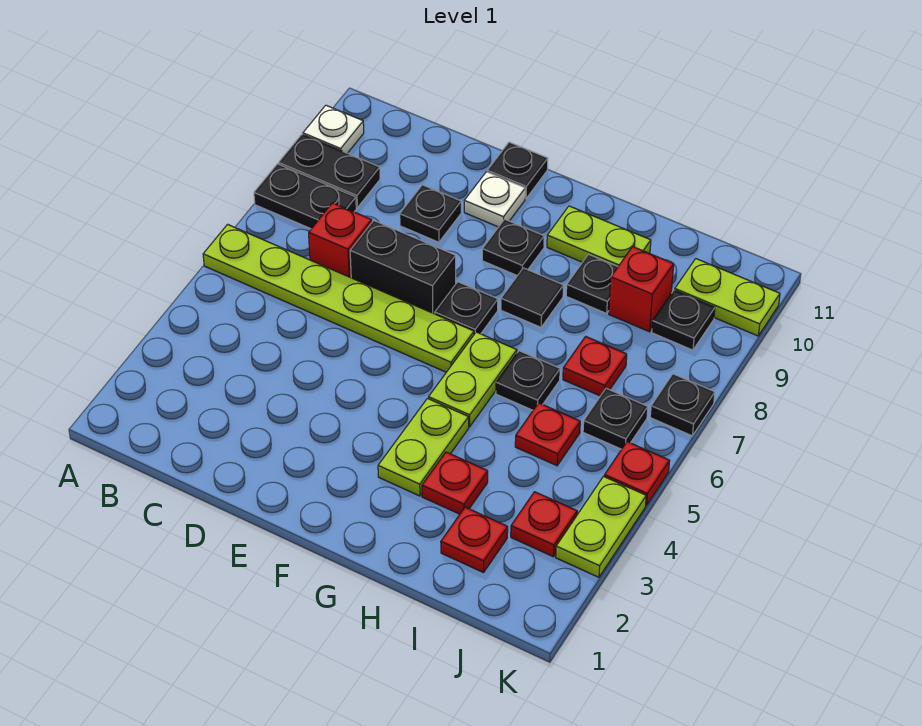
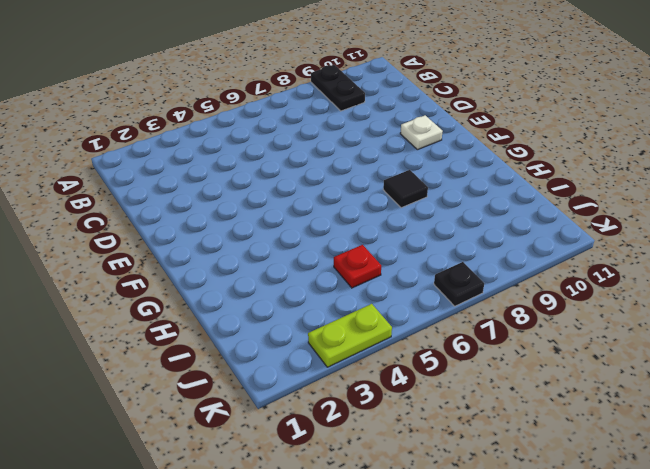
none -> lime plate A6:F6 level 1
none -> black plate A8:B8 level 1
none -> white plate A10 level 1

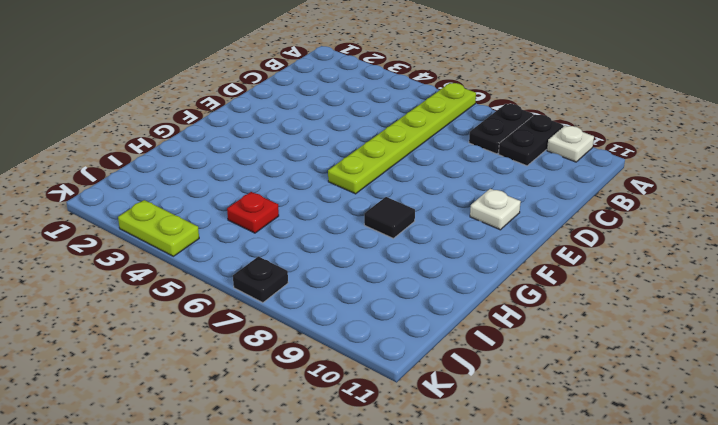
none -> red brick C7 level 1
none -> black brick D7:E7 level 1
none -> black plate D9 level 1

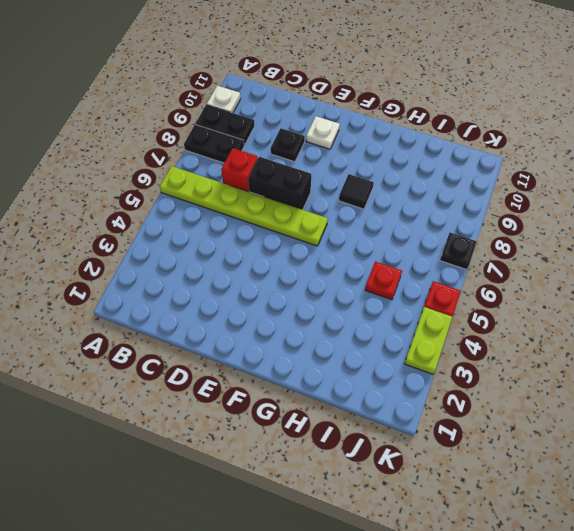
none -> black plate E11 level 1
none -> black plate F7 level 1
none -> black plate F9 level 1

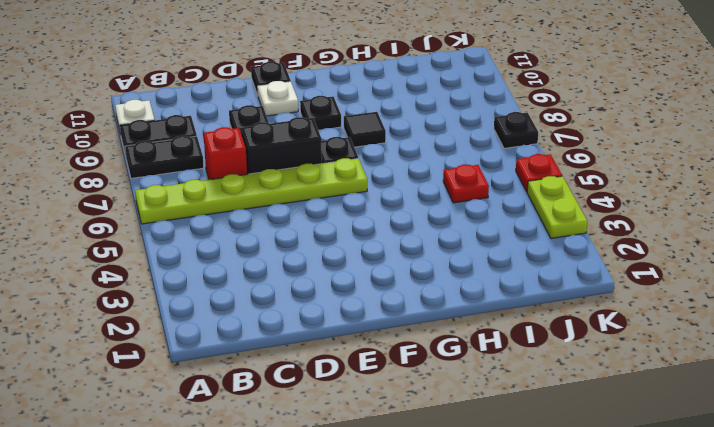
none -> lime plate G3:G4 level 1
none -> lime plate G5:G6 level 1
none -> lime plate G10:H10 level 1

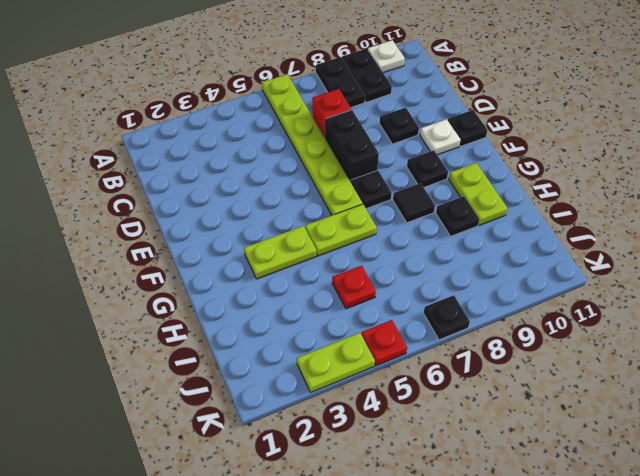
none -> red plate H3 level 1
none -> black plate H6 level 1
none -> red plate I2 level 1

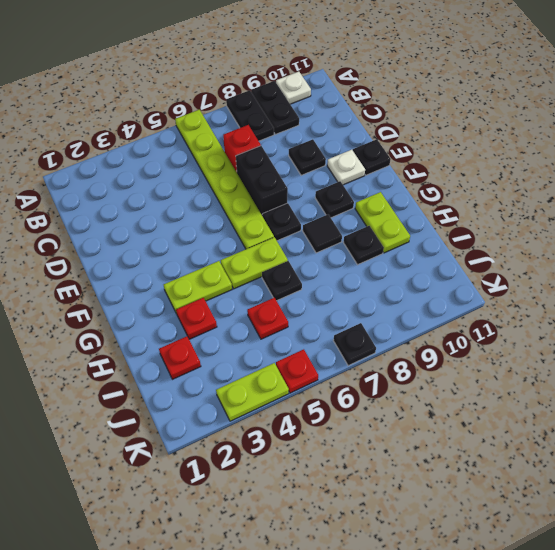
none -> red plate I7 level 1
none -> red brick I9 level 1
none -> red plate J3 level 1

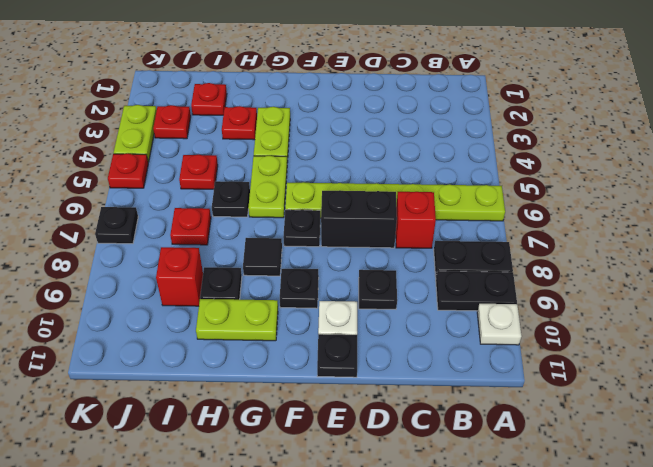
none -> black plate J6 level 1
none -> black plate J9 level 1
none -> lime plate J10:K10 level 1

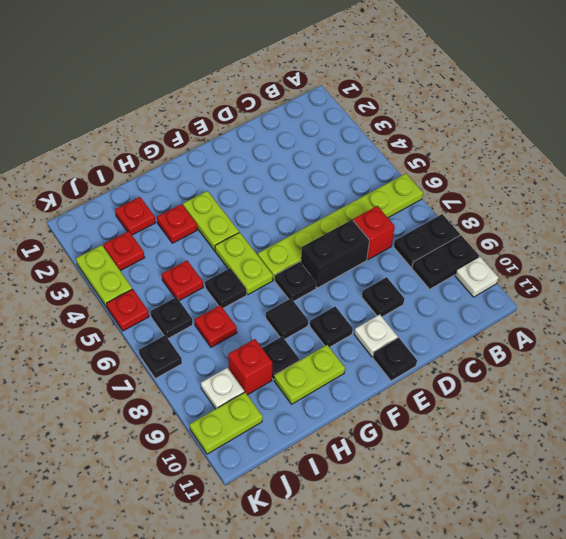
white plate J9 level 1 -> black plate J9 level 1

